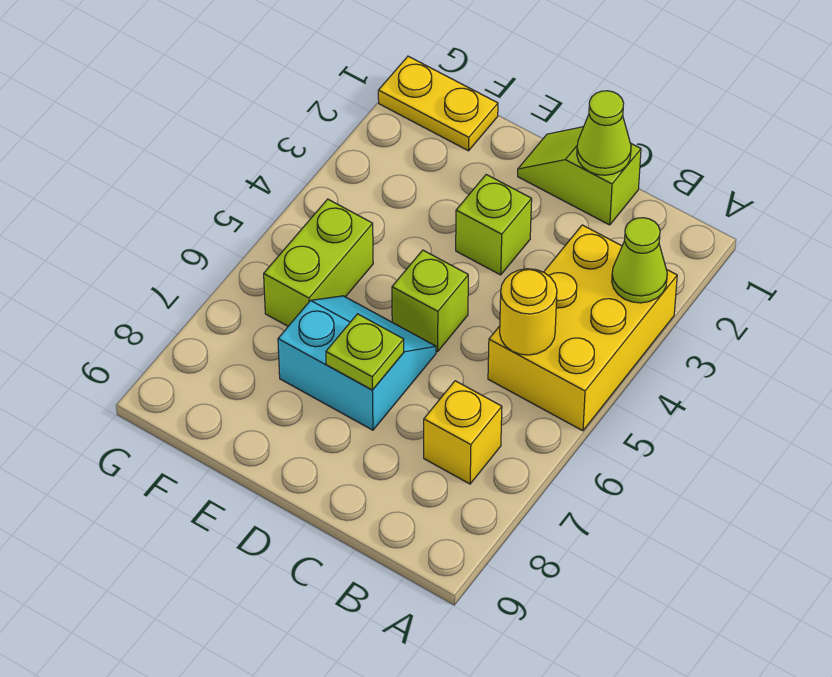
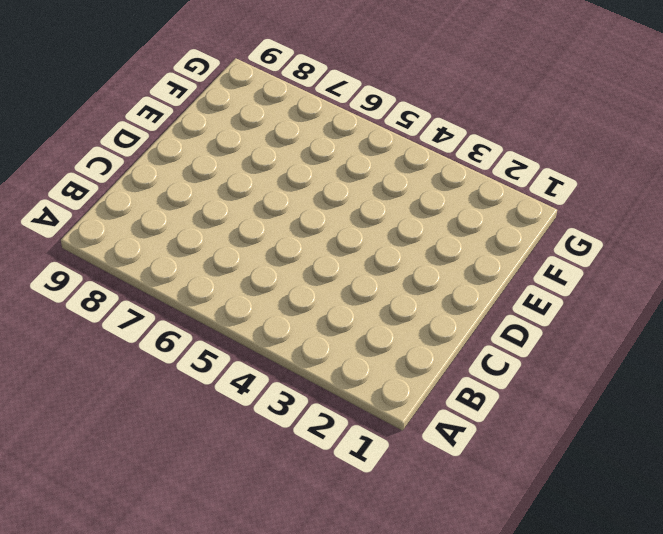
none -> yellow brick A3:B5 level 1
none -> yellow brick B7 level 1
none -> lime slope C1:D1 level 1 top C

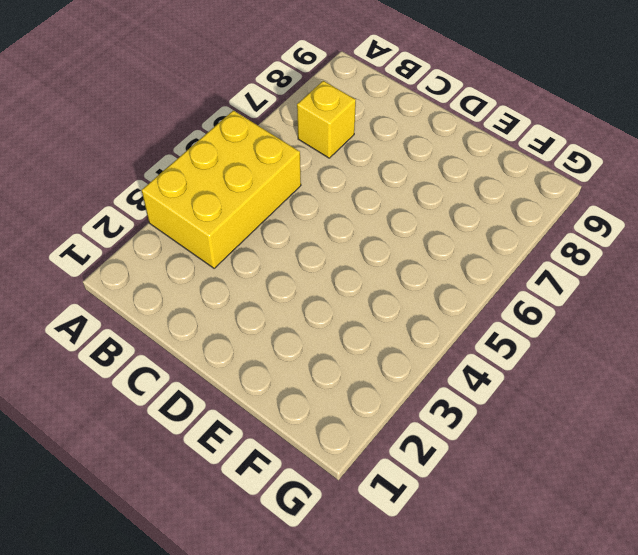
none -> lime slope C1:D1 level 1 top C
none -> lime brick D3 level 1
none -> lime brick D5 level 1

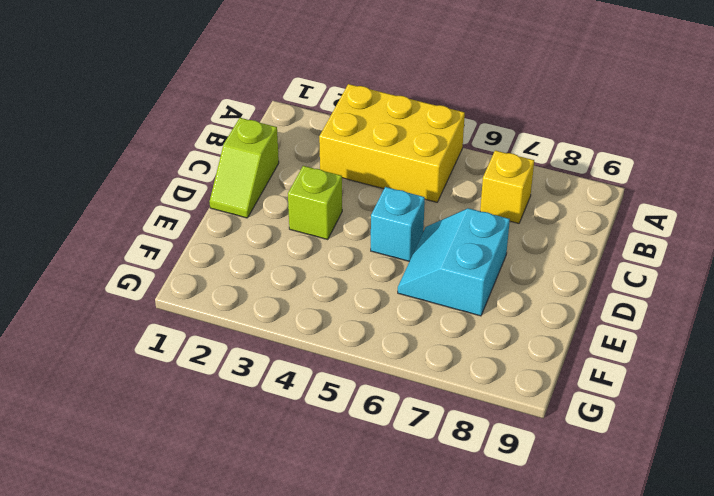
cyan brick D5 level 1 -> lime brick D5 level 1
none -> yellow plate F1:G1 level 1
none -> lime brick F5:F6 level 1
none -> lime cone A3 level 2

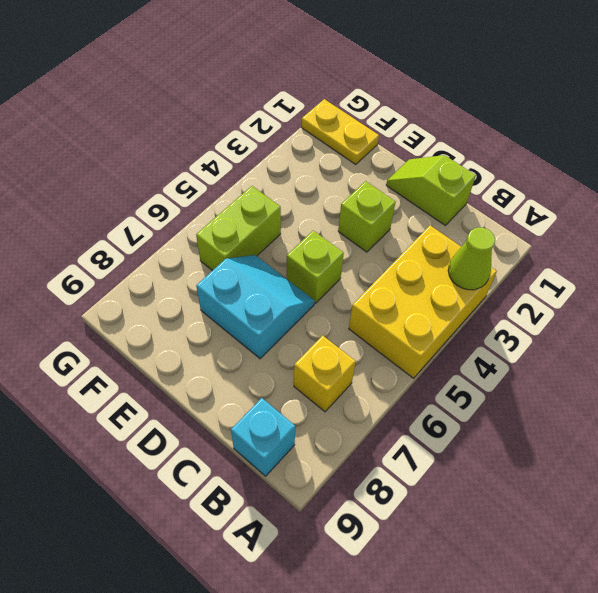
cyan brick B9 level 1 -> none
none -> yellow round brick B5 level 2
none -> lime cone C1 level 2
none -> lime plate D7 level 2

